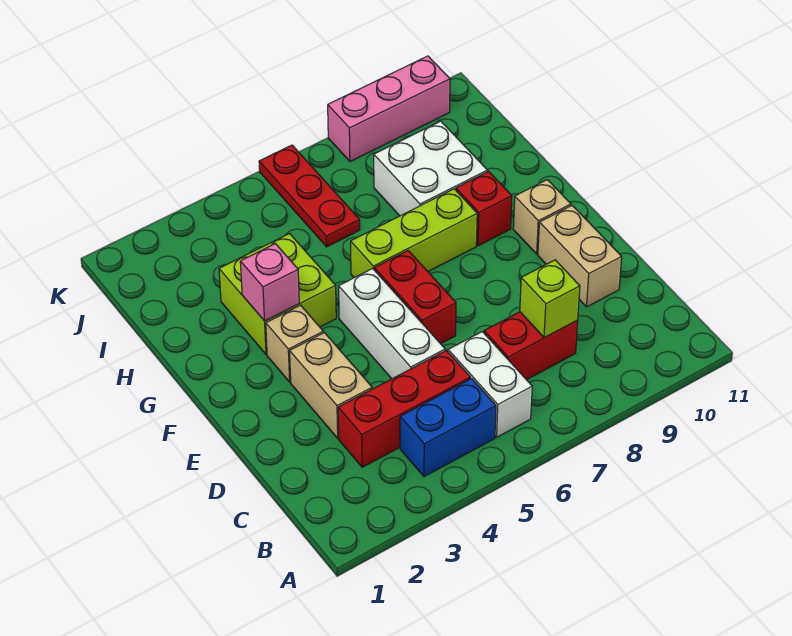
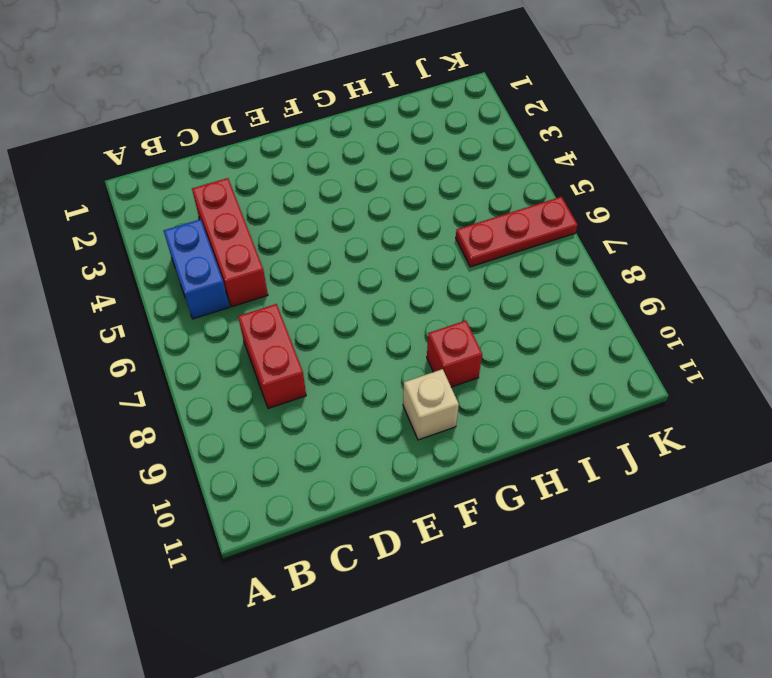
none -> white brick B6:C6 level 1
none -> tan brick D3:E3 level 1
none -> white brick D5:F5 level 1

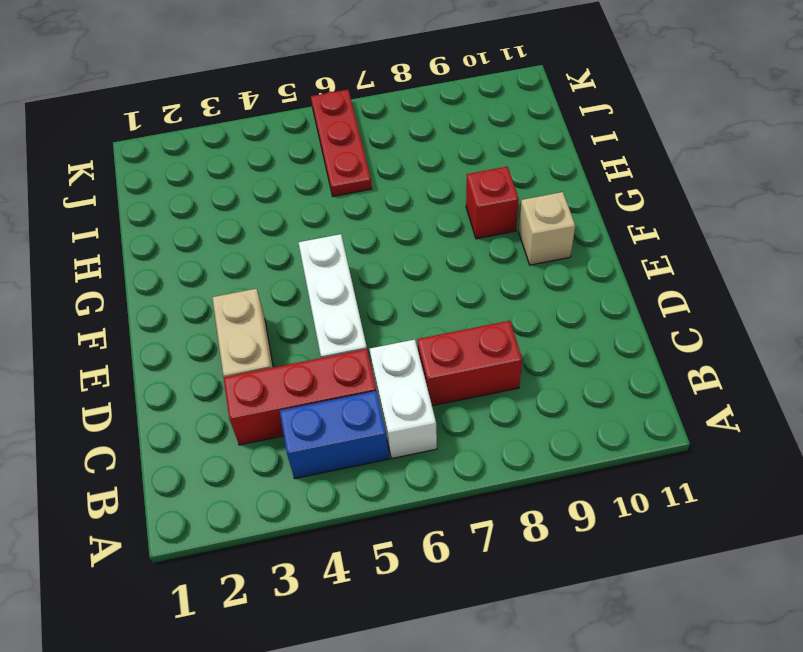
none -> tan brick D10:E10 level 1
none -> red brick E6:F6 level 1
none -> tan brick F3 level 1

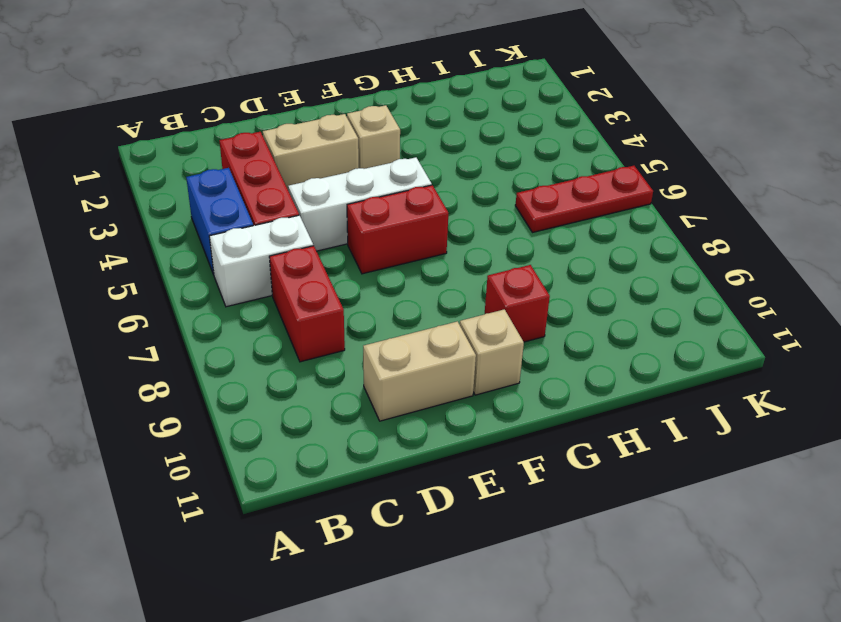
none -> lime brick G3:H4 level 1
none -> lime brick G6:G8 level 1
none -> white brick H8:I9 level 1

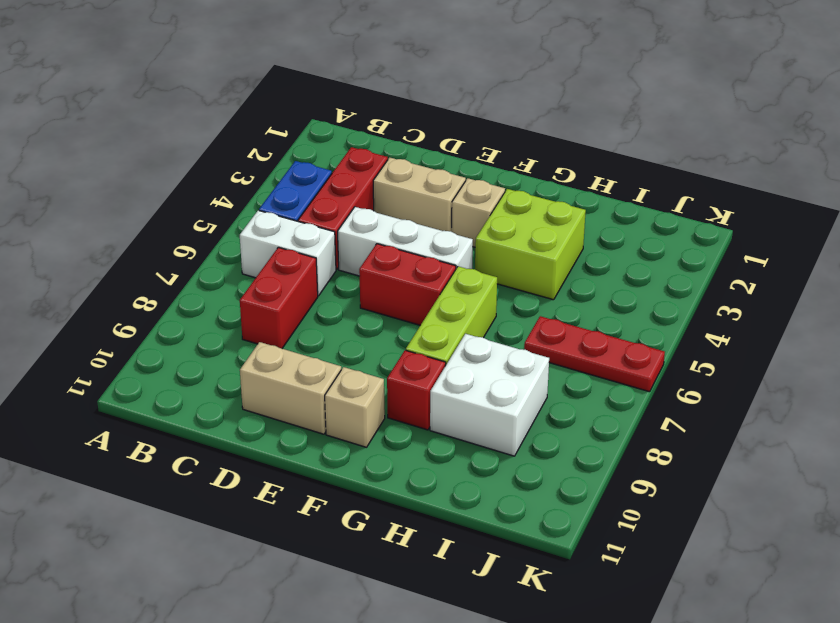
none -> pink brick K8:K10 level 1
none -> lime brick C8 level 2
none -> pink brick G3 level 2

